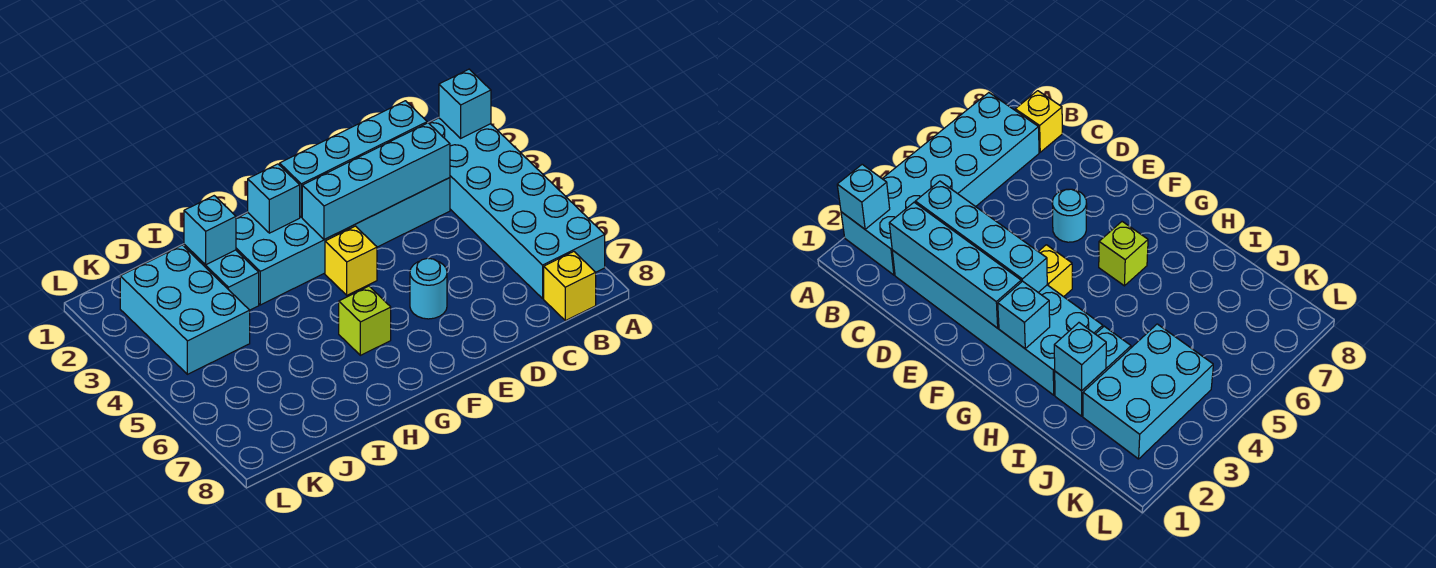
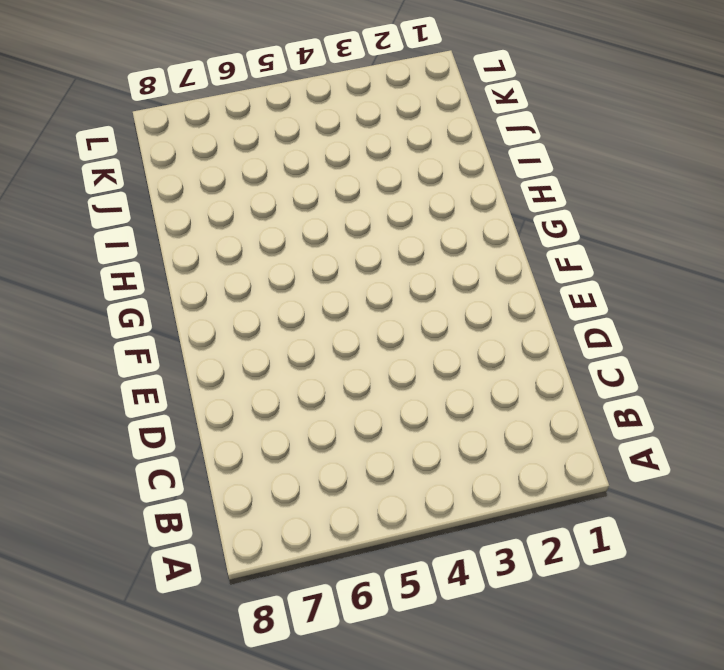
none -> cyan brick A2:B7 level 1
none -> yellow brick B8 level 1
none -> cyan brick C2:H3 level 1

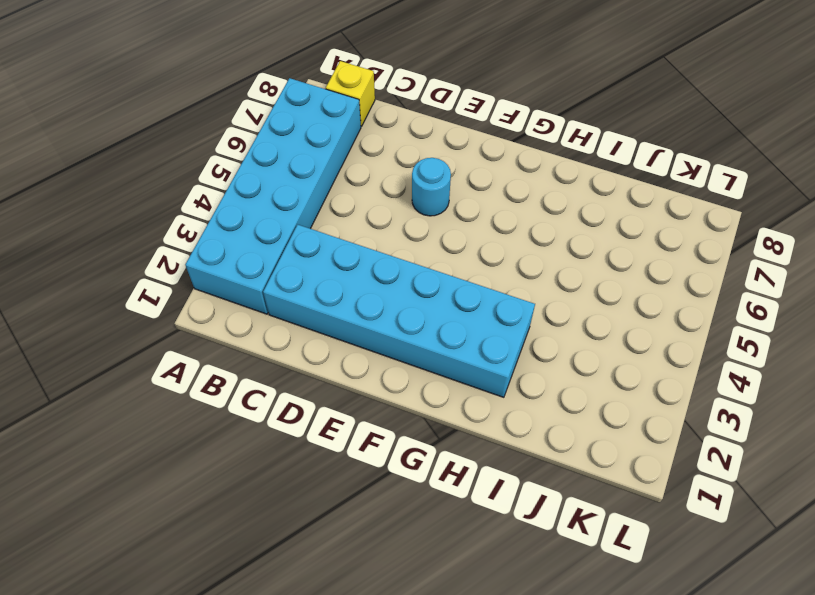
none -> yellow brick F4 level 1
none -> lime brick G6 level 1
none -> cyan brick I2:I3 level 1

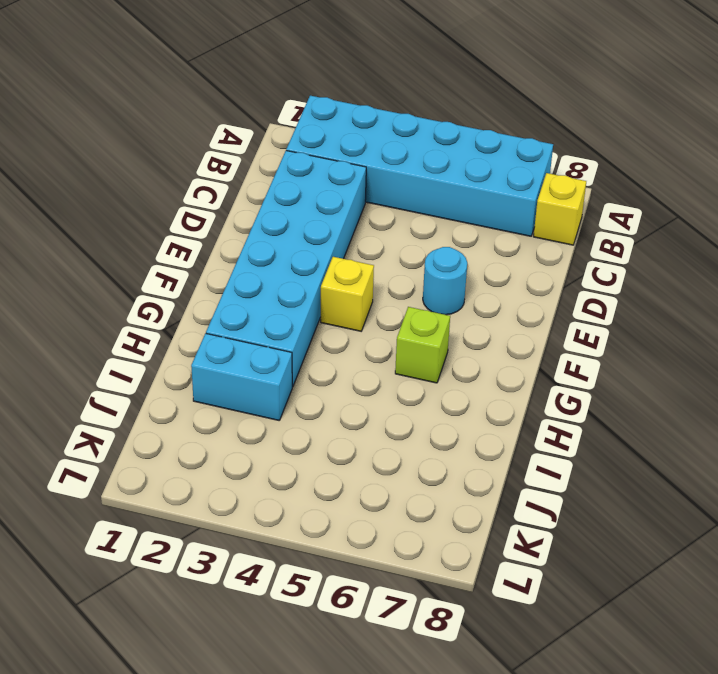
none -> cyan brick J2:K4 level 1
none -> cyan brick A2 level 2
none -> cyan brick C2:F2 level 2

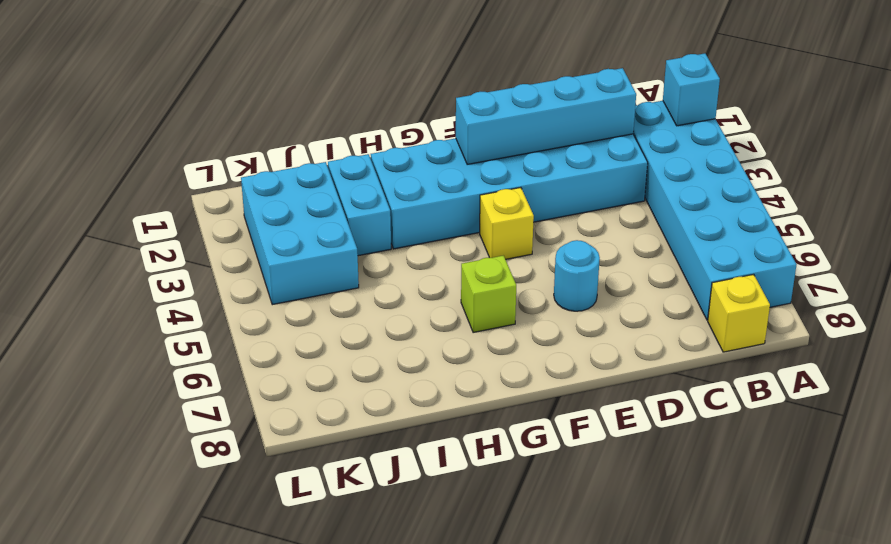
none -> cyan brick C3:F3 level 2
none -> cyan brick G2 level 2
none -> cyan brick I2 level 2

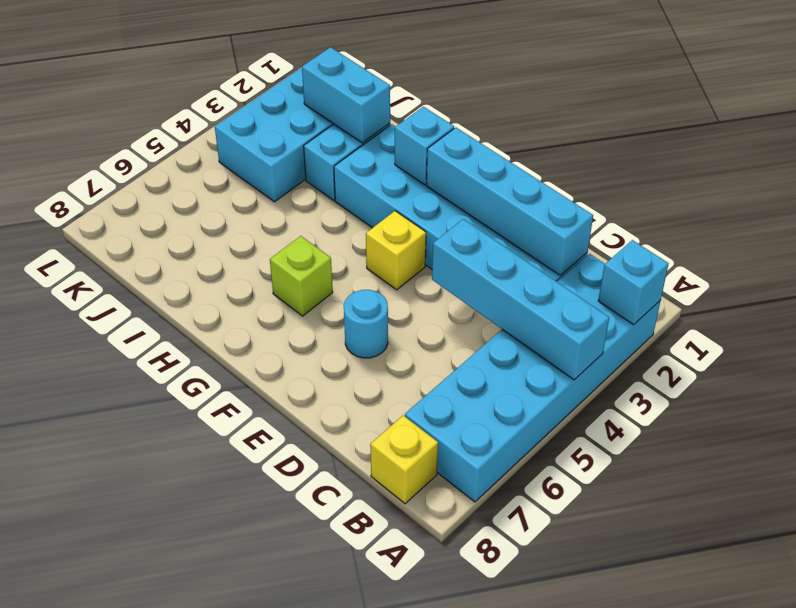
cyan brick A4:D4 level 2 -> cyan brick C3:F3 level 2
cyan brick I2:J2 level 2 -> cyan brick I2 level 2

